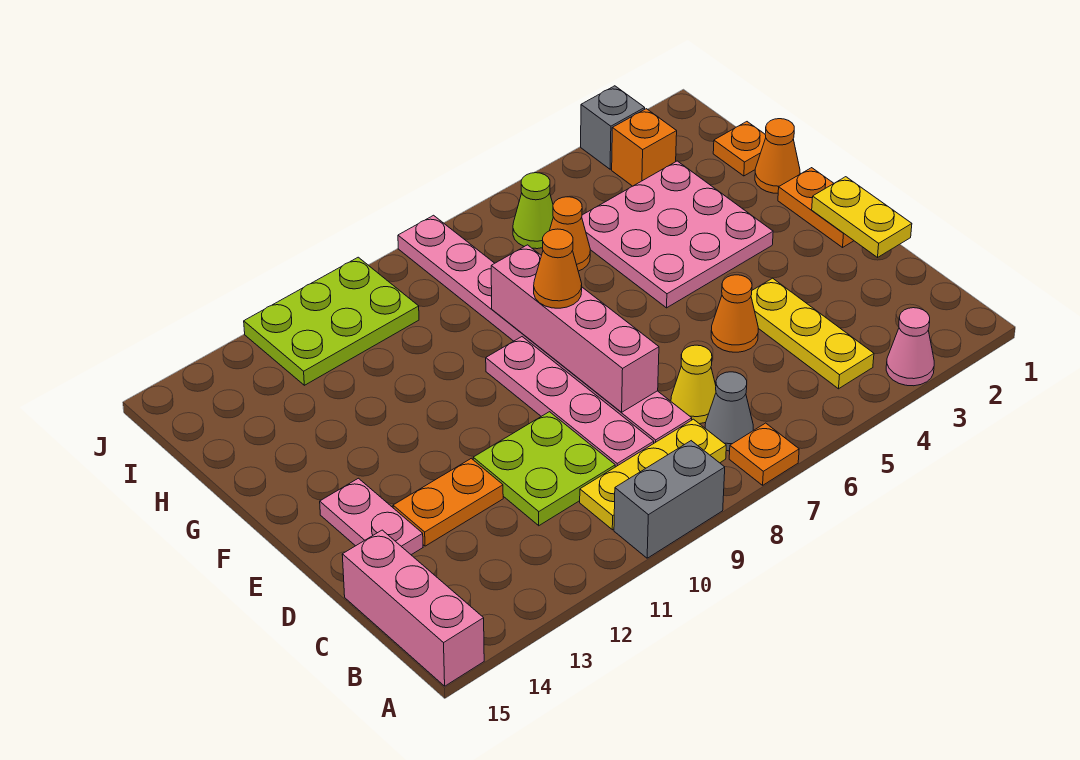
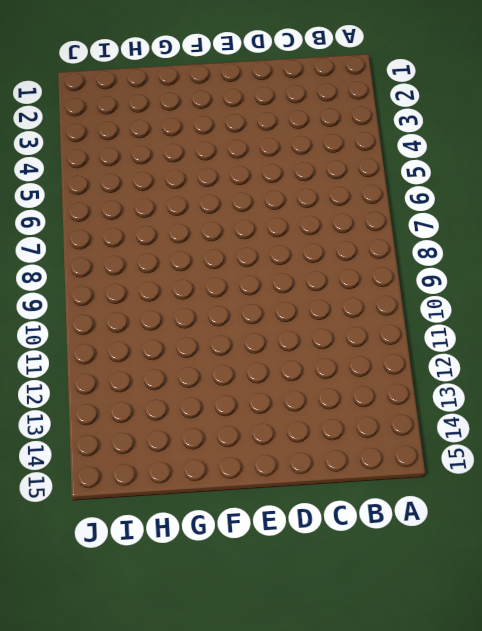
none -> pink cone A3 level 1
none -> orange plate A7 level 1
none -> grey brick A9:A10 level 1

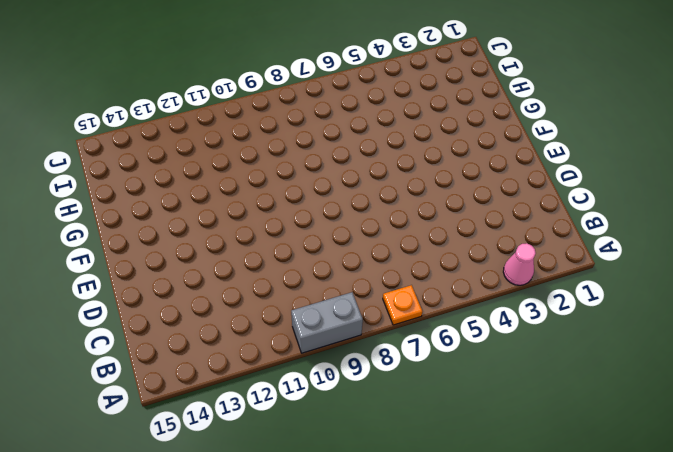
none -> pink brick A15:C15 level 1
none -> yellow plate B4:D4 level 1
none -> grey cone B7 level 1

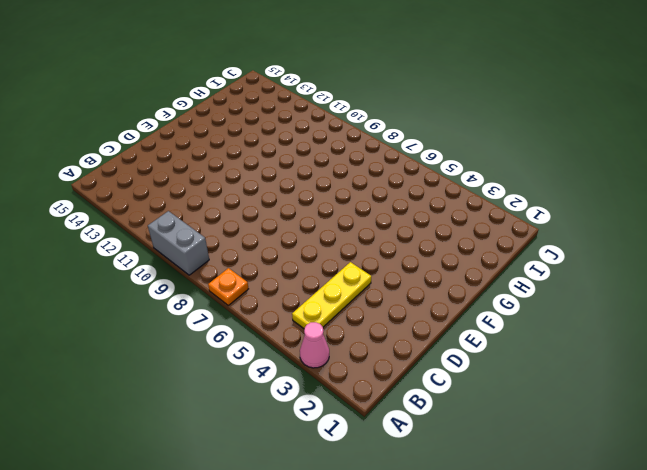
none -> pink brick A15:C15 level 1
none -> grey cone B7 level 1
none -> yellow plate B8:B10 level 1

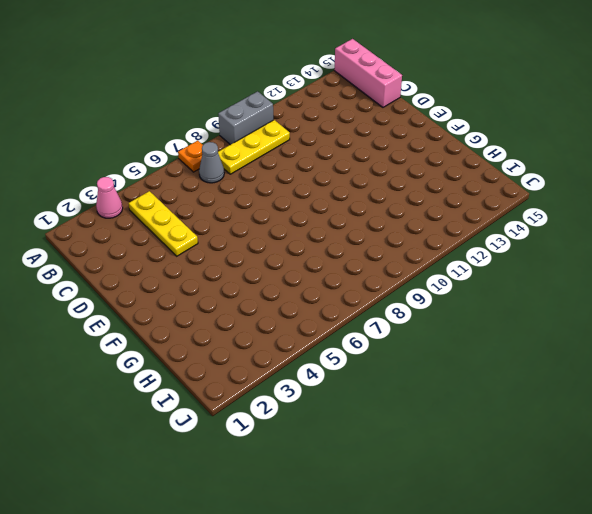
none -> yellow cone C7 level 1
none -> pink plate C8:J8 level 1
none -> pink plate C9:F9 level 1

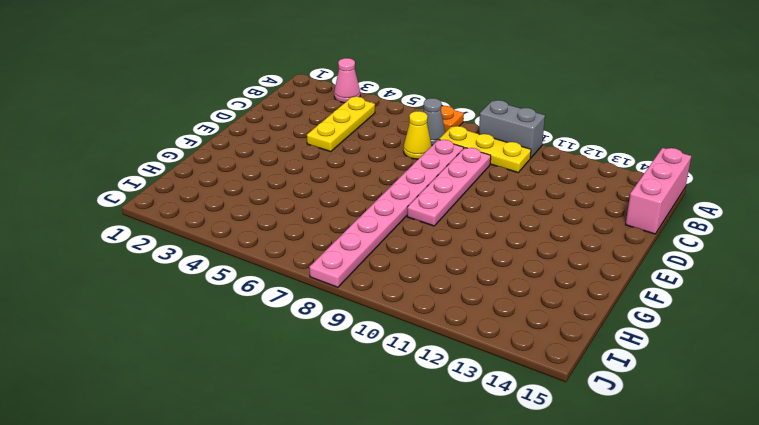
none -> lime plate C10:D11 level 1
none -> orange cone D5 level 1
none -> orange plate D12:D13 level 1

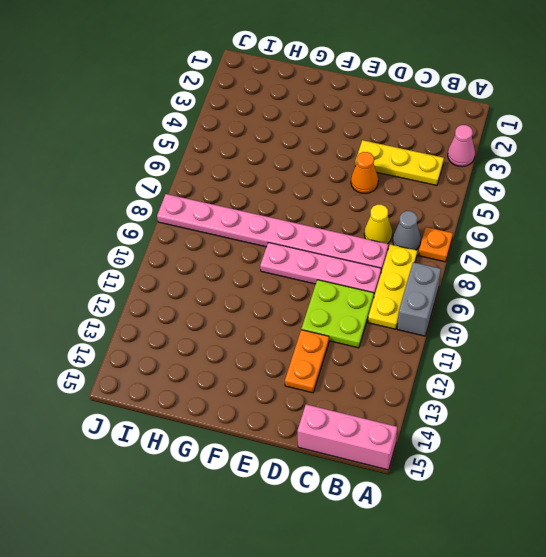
none -> pink plate D14:E14 level 1
none -> orange plate E1:F1 level 1
none -> pink plate F3:H5 level 1

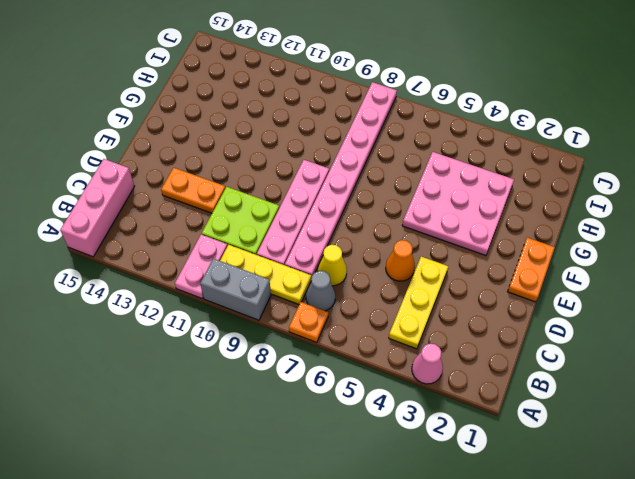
pink plate A11:B11 level 1 -> pink plate D14:E14 level 1
none -> orange cone G1 level 1
none -> orange plate H1 level 1
none -> orange cone H6 level 1

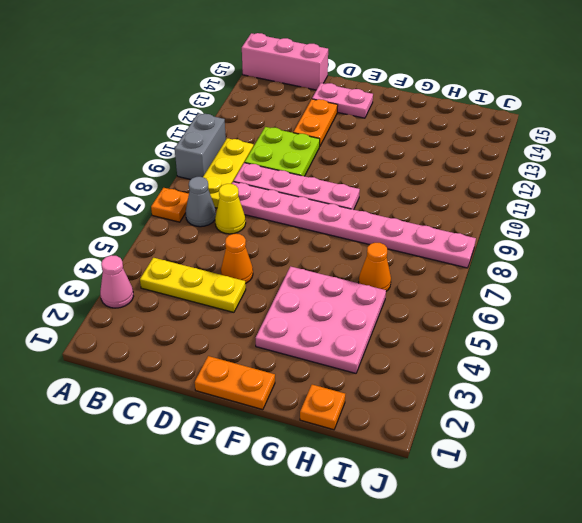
none -> orange cone G1 level 1
none -> orange brick I3 level 1
none -> lime cone I6 level 1

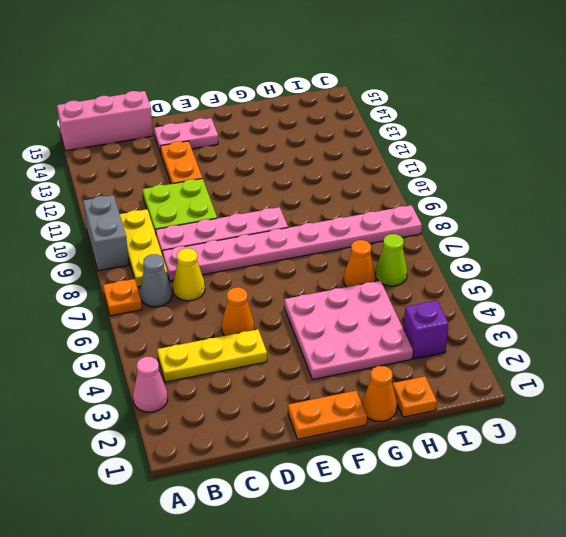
purple brick I3 level 1 -> orange brick I3 level 1
none -> lime plate I10:J12 level 1
none -> grey brick J3 level 1
none -> yellow plate D1:E1 level 2

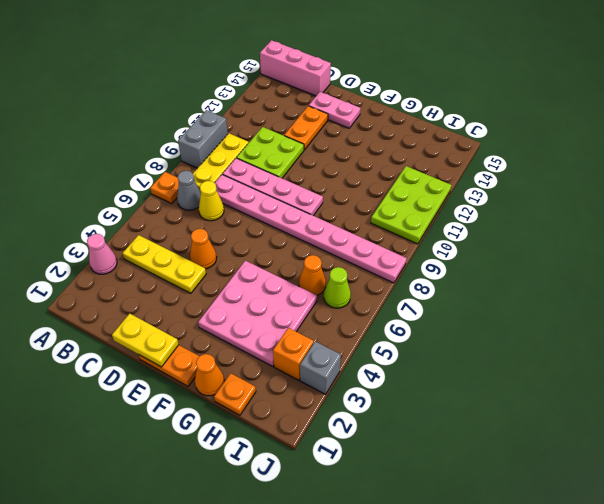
none -> pink brick D8:G8 level 2
none -> orange cone F8 level 3

